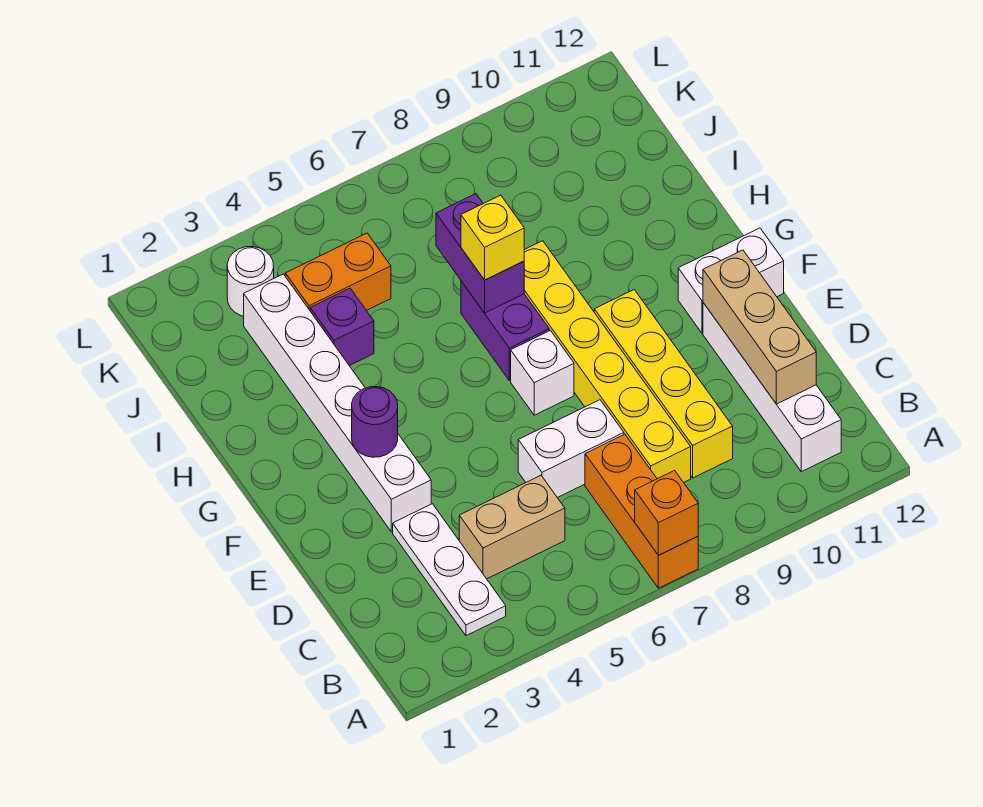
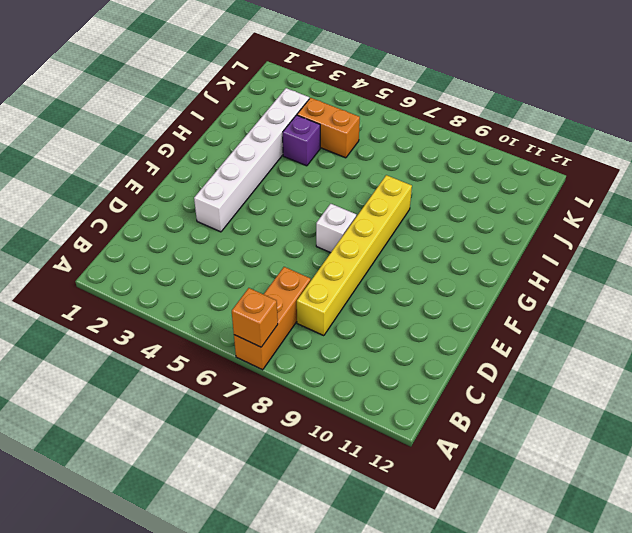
none -> white plate B3:D3 level 1
none -> white brick B11:E11 level 1
none -> tan brick C4:C5 level 1

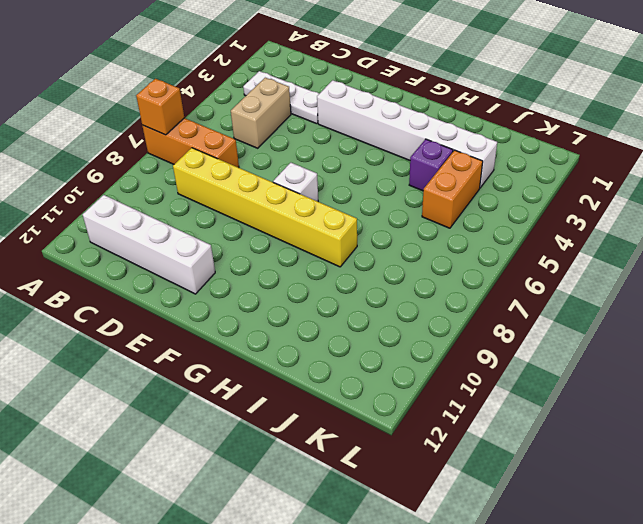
none -> yellow brick C9:F9 level 1
none -> white brick D6:D7 level 1
none -> white brick F11:F12 level 1

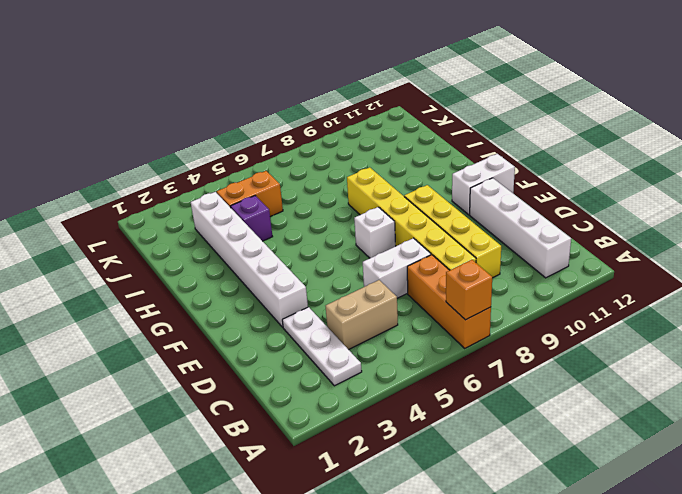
none -> purple brick G7:H7 level 1
none -> white round brick K3 level 1
none -> tan brick C11:E11 level 2

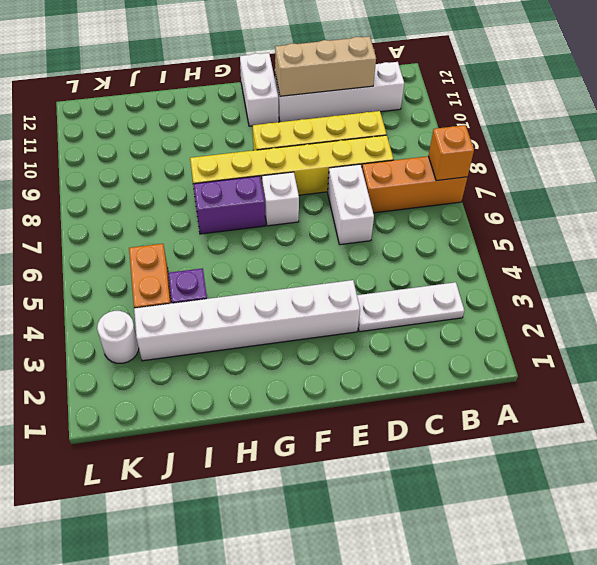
none -> tan brick C4:C5 level 1
none -> purple round brick F3 level 2
none -> purple brick H7:I7 level 2

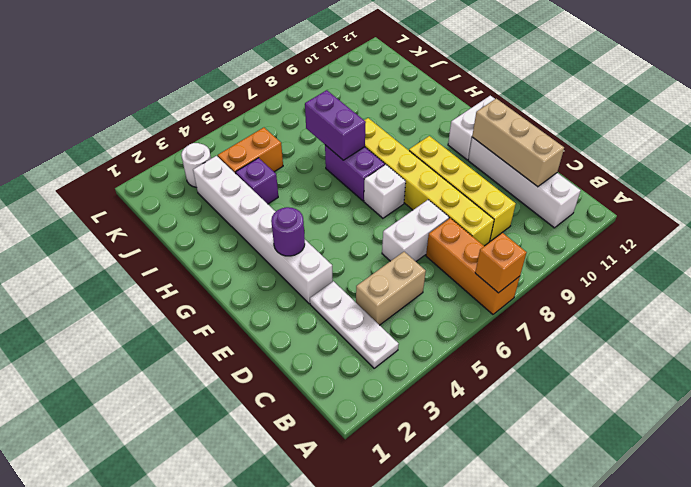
none -> yellow brick H7 level 3

